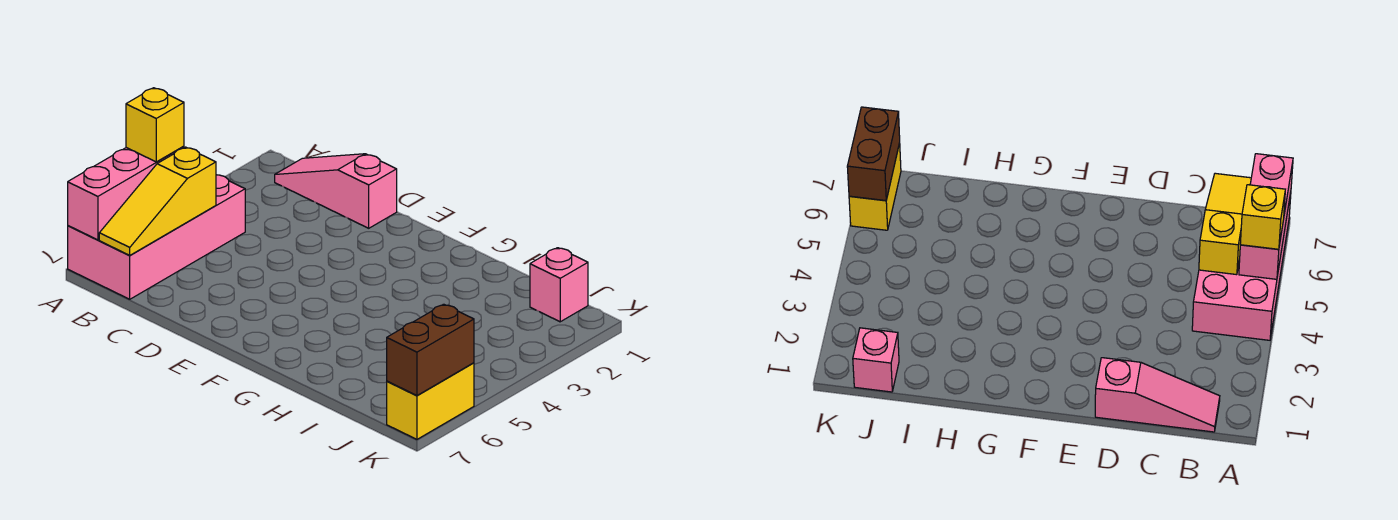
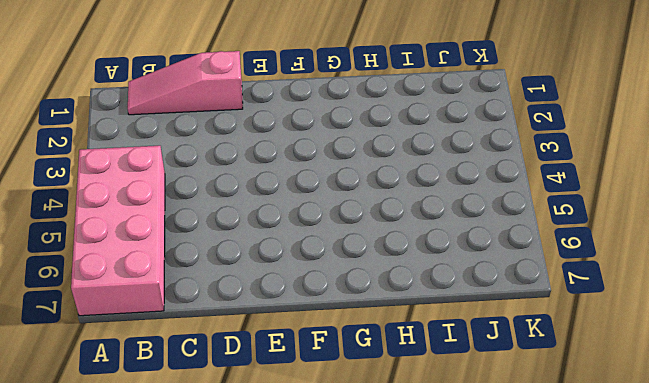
none -> pink brick J1 level 1
none -> yellow brick K6:K7 level 1

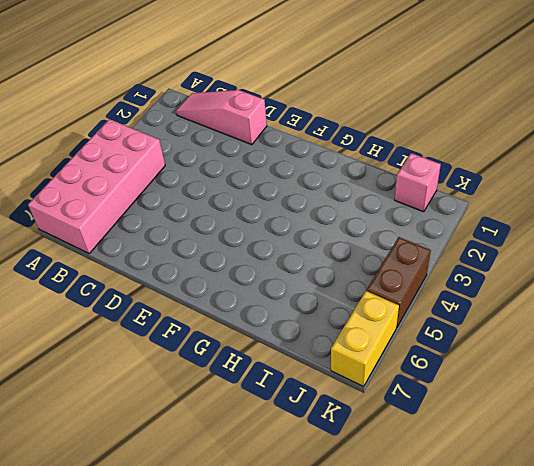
brown brick K4:K5 level 1 -> brown brick K6:K7 level 2
none -> pink brick A5:A7 level 2
none -> yellow slope B5:B7 level 2 top 5

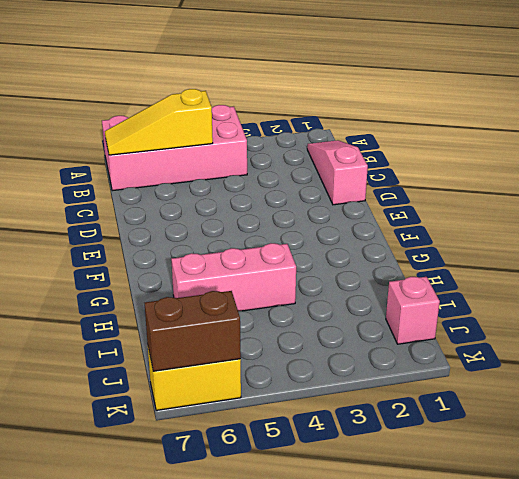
pink brick H4:H6 level 1 -> pink brick A5:A7 level 2
none -> yellow brick A5 level 3

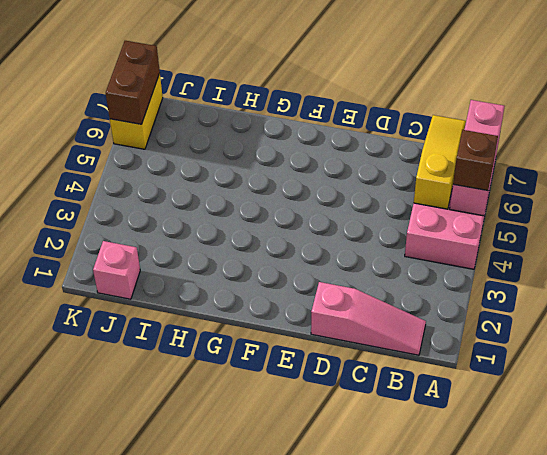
brown brick A5 level 3 -> yellow brick A5 level 3

